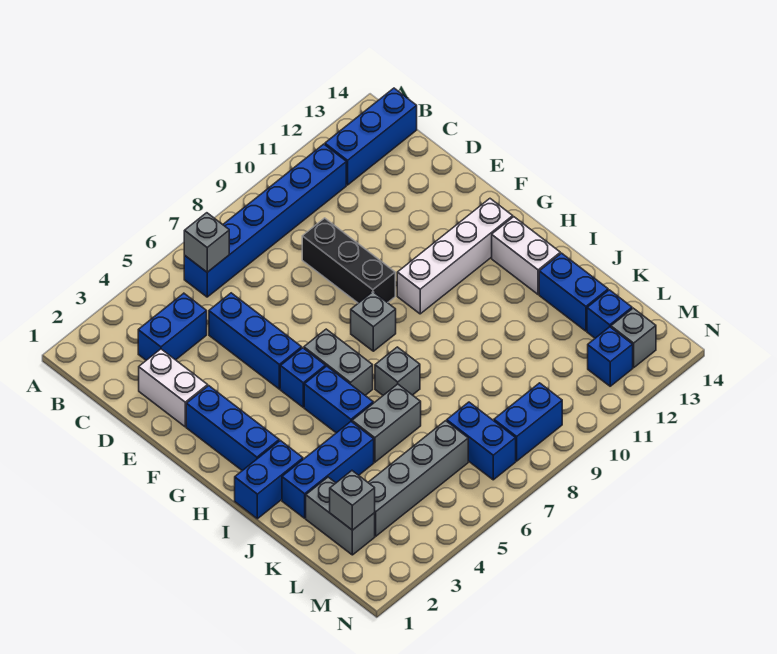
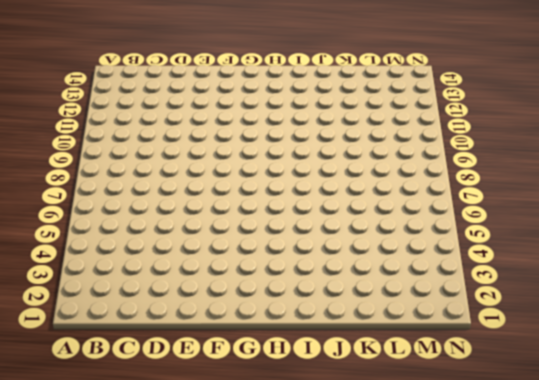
none -> blue brick B6:B11 level 1
none -> blue brick B12:B14 level 1
none -> blue brick C3:C4 level 1

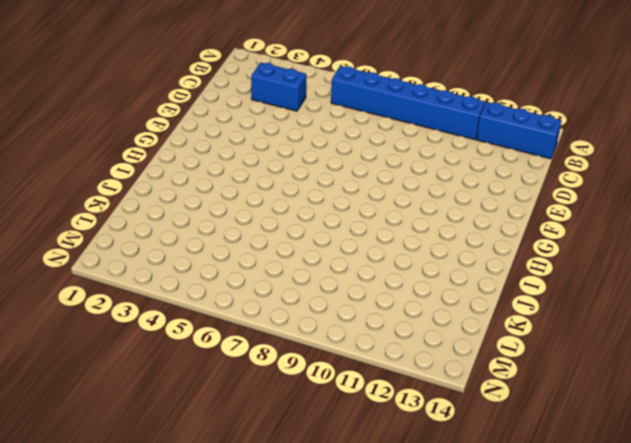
none -> white brick D2:E2 level 1
none -> blue brick D5:F5 level 1
none -> black brick D9:F9 level 1

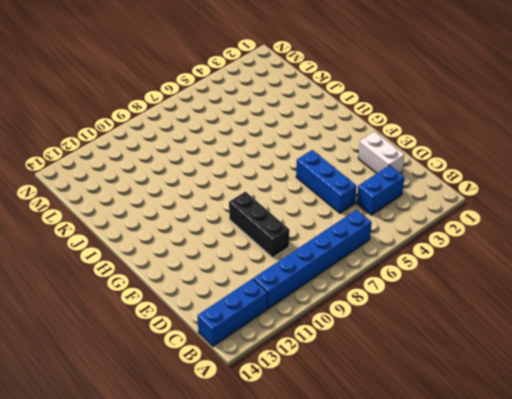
none -> blue brick F2:H2 level 1
none -> blue brick G5 level 1
none -> grey brick G6:H6 level 1

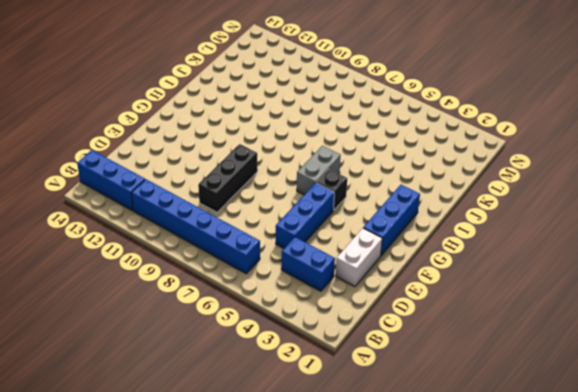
black brick G5 level 1 -> blue brick G5 level 1
none -> grey brick G8 level 1
none -> white brick G10:G13 level 1
none -> blue brick H5:I5 level 1

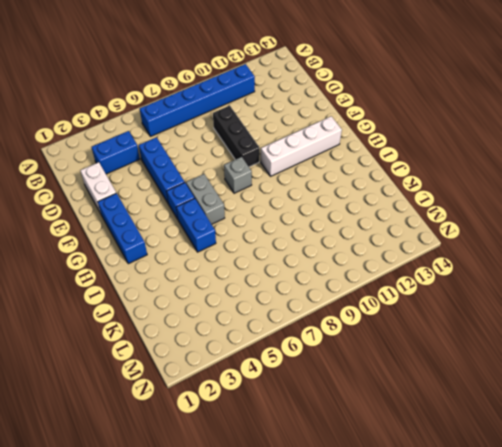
none -> blue brick B12:B14 level 1
none -> white brick H13:I13 level 1
none -> blue brick I1:I2 level 1

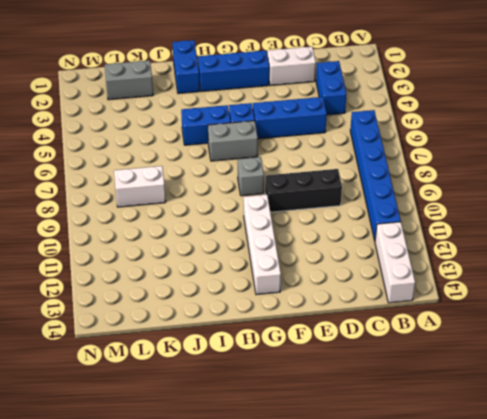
white brick B12:B14 level 1 -> blue brick B12:B14 level 1
white brick K8:L8 level 1 -> white brick H13:I13 level 1
none -> grey brick I7 level 1
none -> blue brick J2:J4 level 1
none -> grey brick J5:J6 level 1

